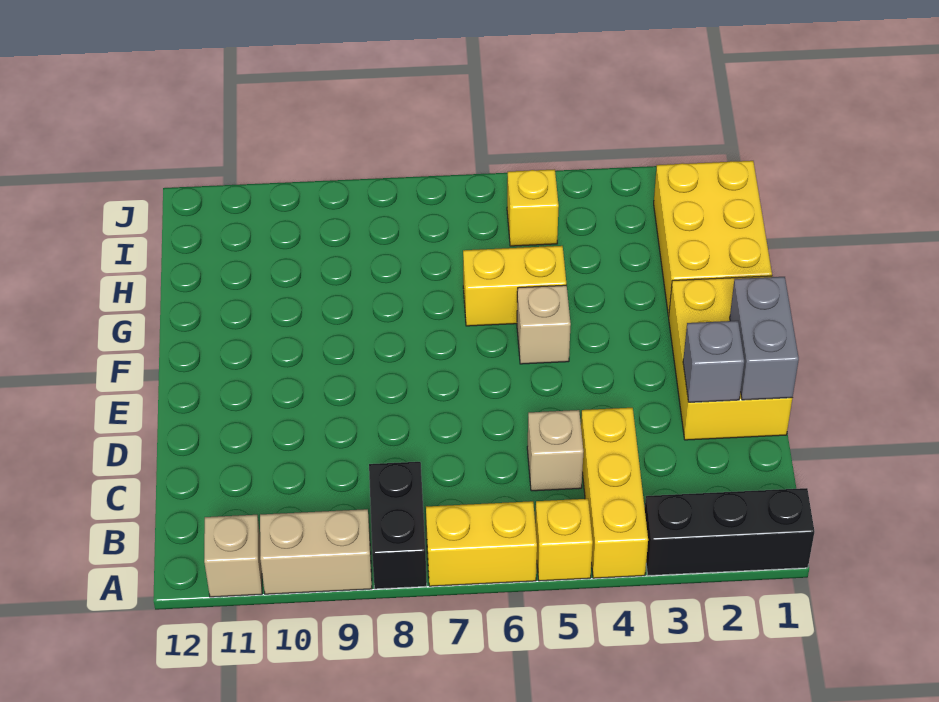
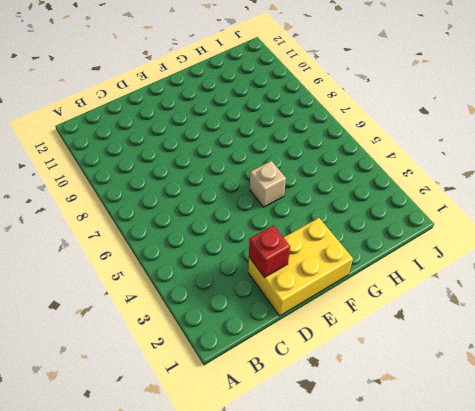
red brick D2 level 2 -> grey brick D2 level 2
none -> black brick A1:A3 level 1
none -> yellow brick A4:C4 level 1
none -> yellow brick A5 level 1

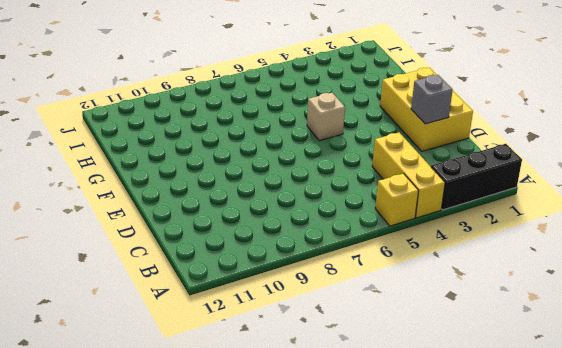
none -> yellow brick A6:A7 level 1
none -> black brick A8:B8 level 1
none -> tan brick A9:A10 level 1

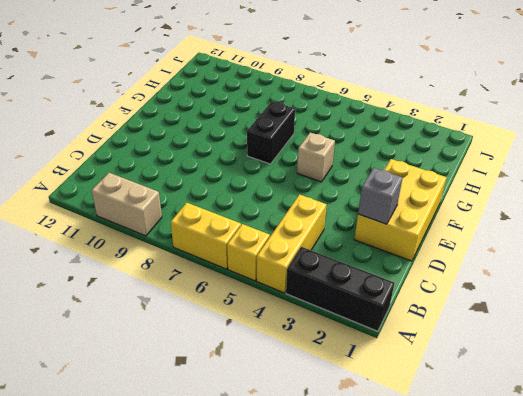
black brick F7:G7 level 1 -> black brick A8:B8 level 1
none -> tan brick A11 level 1
none -> tan brick C5 level 1
none -> yellow brick G1:I2 level 1

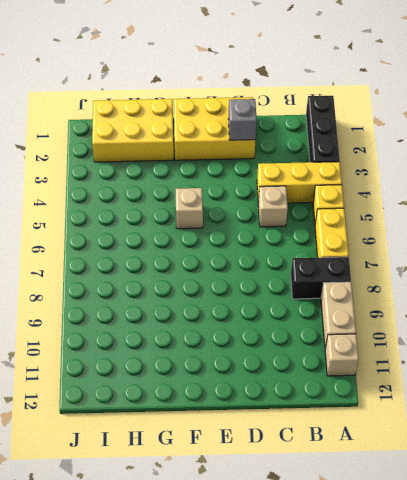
none -> yellow brick G5:G6 level 1
none -> yellow brick I5 level 1
none -> grey brick D1:E1 level 2

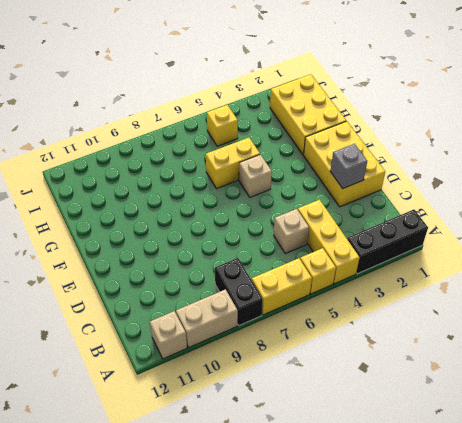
none -> grey brick D1:E1 level 2

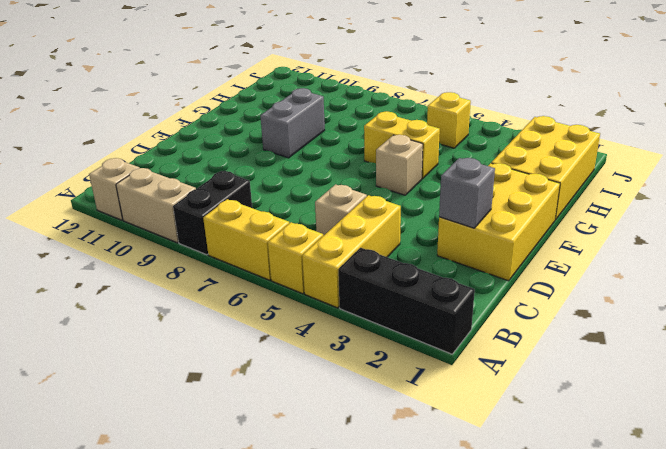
grey brick F9:G9 level 1 -> grey brick D1:E1 level 2

